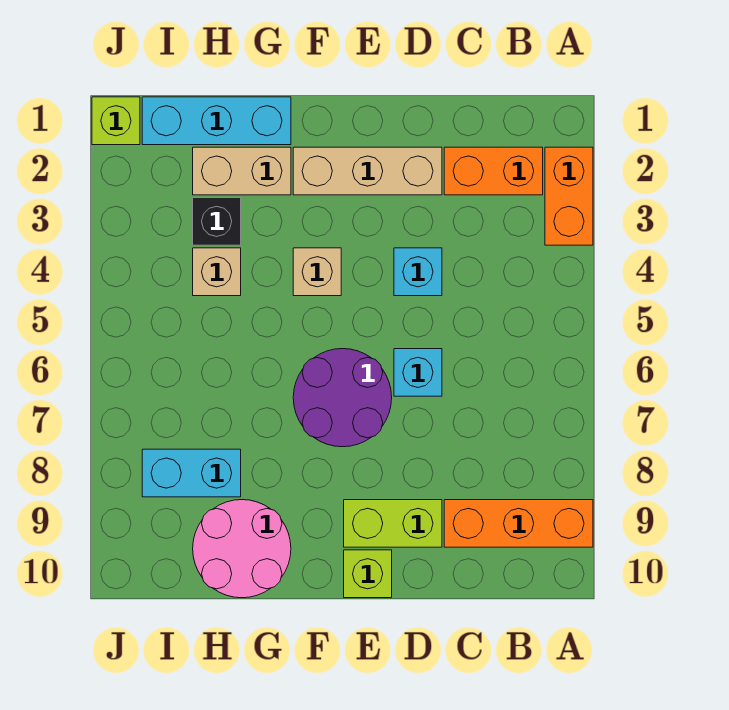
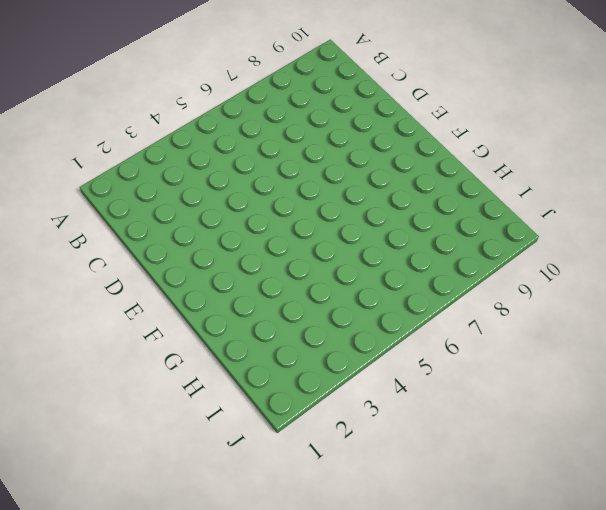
none -> orange brick A2:A3 level 1
none -> orange brick A9:C9 level 1
none -> orange brick B2:C2 level 1

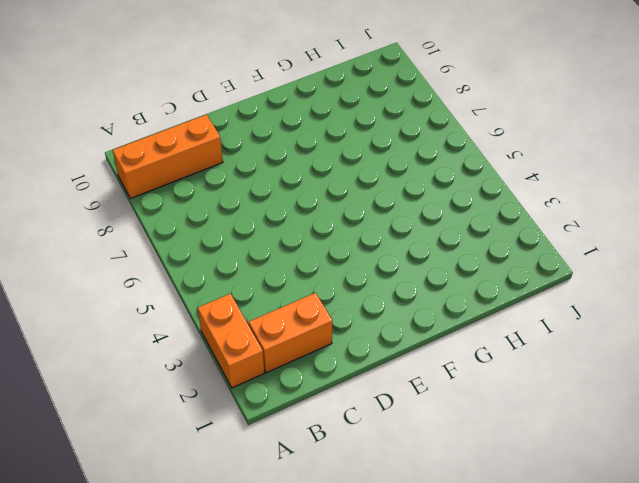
none -> tan brick D2:F2 level 1
none -> cyan brick D4 level 1
none -> cyan brick D6 level 1

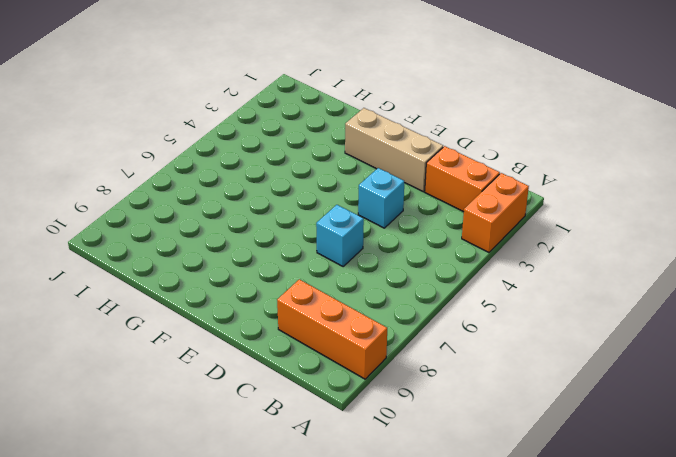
none -> lime brick D9:E9 level 1
none -> purple round brick E6:F7 level 1
none -> lime brick E10 level 1

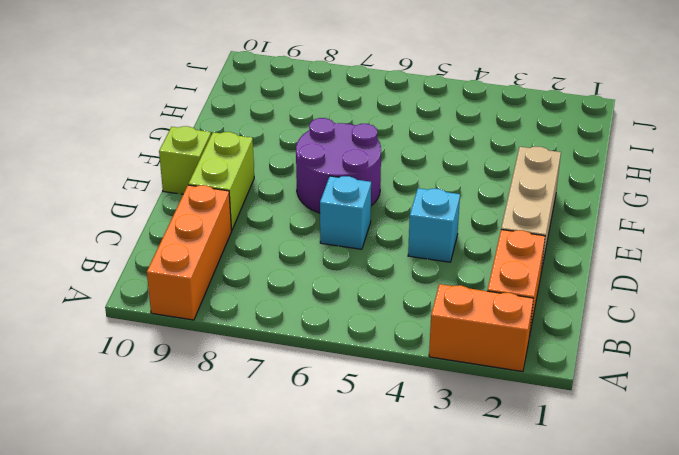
none -> tan brick F4 level 1
none -> cyan brick G1:I1 level 1
none -> tan brick G2:H2 level 1

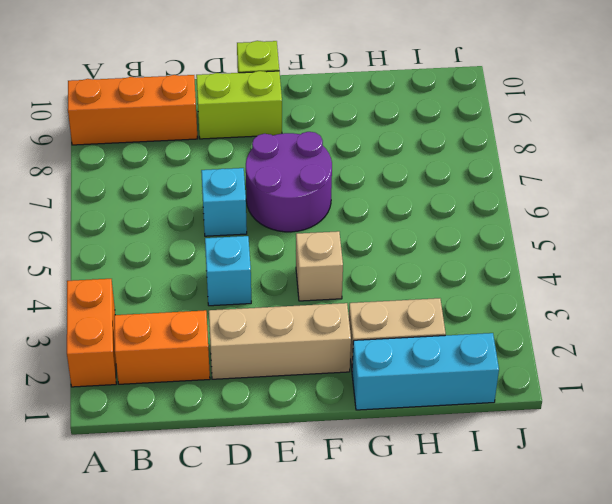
none -> pink round brick G9:H10 level 1
none -> black brick H3 level 1
none -> tan brick H4 level 1

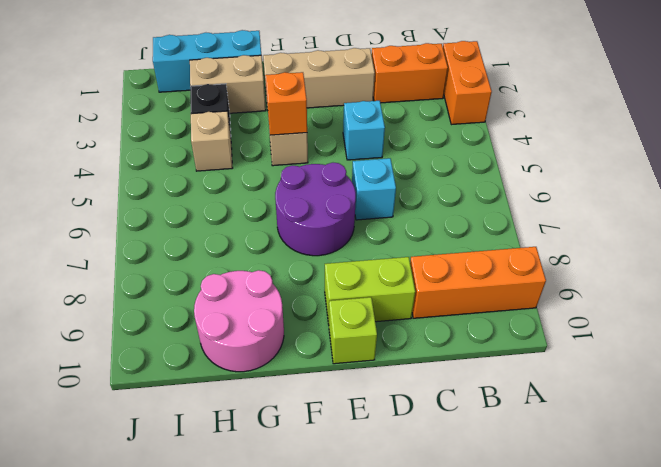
orange brick F4 level 2 -> none
none -> cyan brick H8:I8 level 1
none -> lime brick J1 level 1

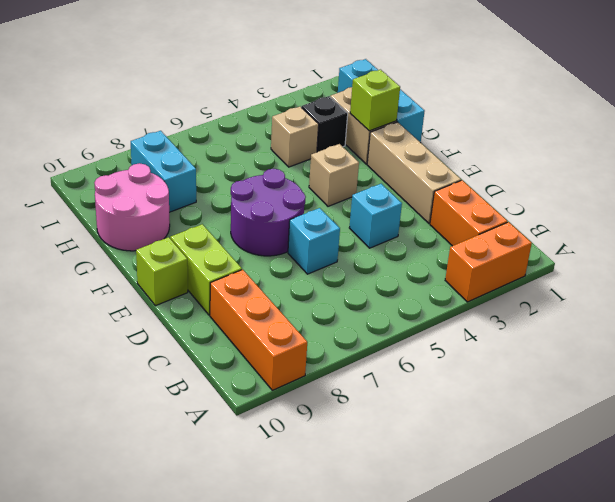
lime brick G2 level 2 -> lime brick J1 level 1

